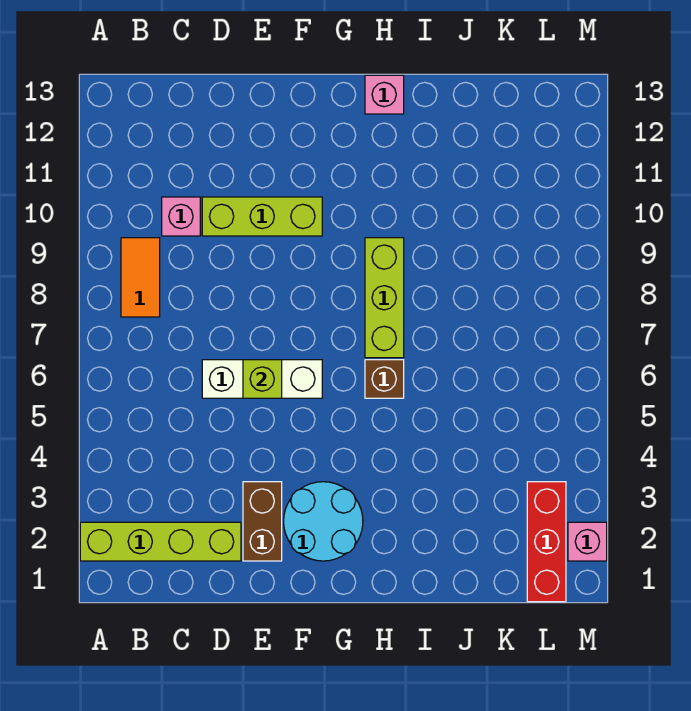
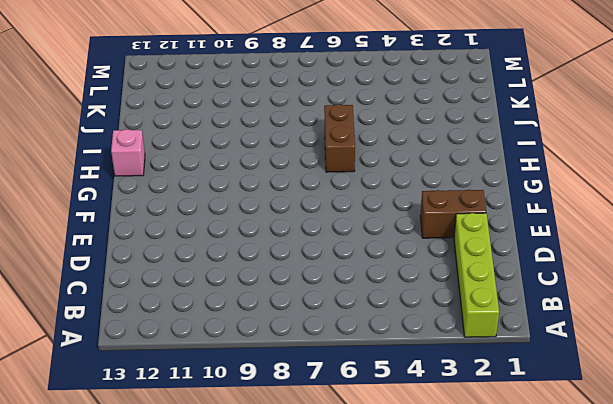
brown brick H6:I6 level 1 -> brown brick H6 level 1
none -> orange tile B8:B9 level 1
none -> pink brick C10 level 1
none -> white brick D6:F6 level 1

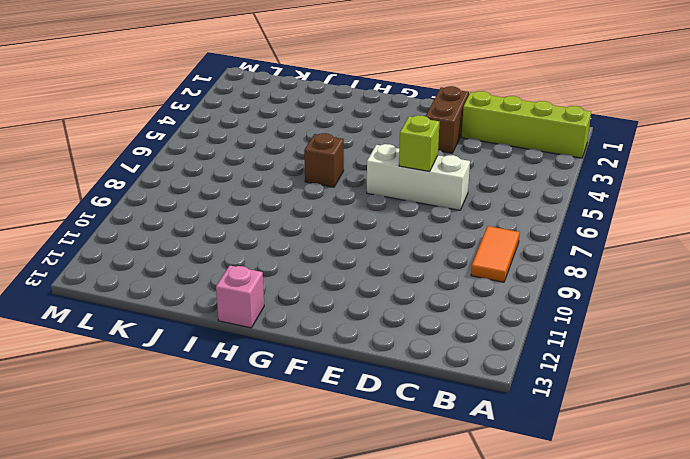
none -> pink brick C10 level 1
none -> lime brick D10:F10 level 1
none -> cyan round brick F2:G3 level 1

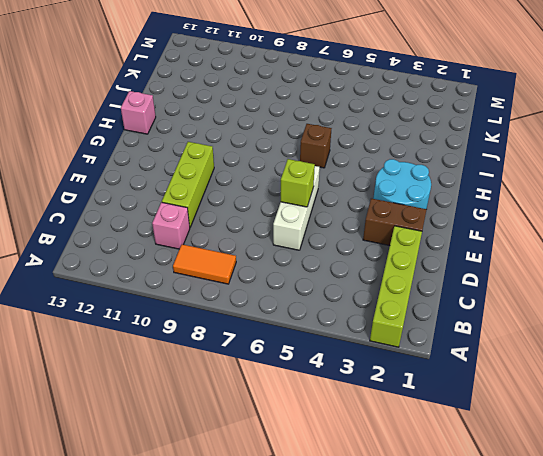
none -> lime brick H7:H9 level 1
none -> red brick L1:L3 level 1
none -> pink brick M2 level 1

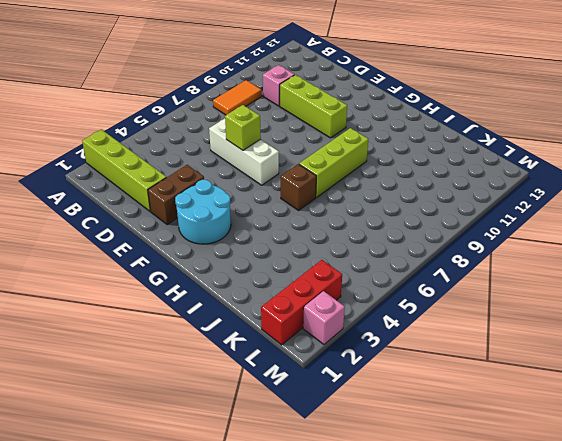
none -> pink brick H13 level 1

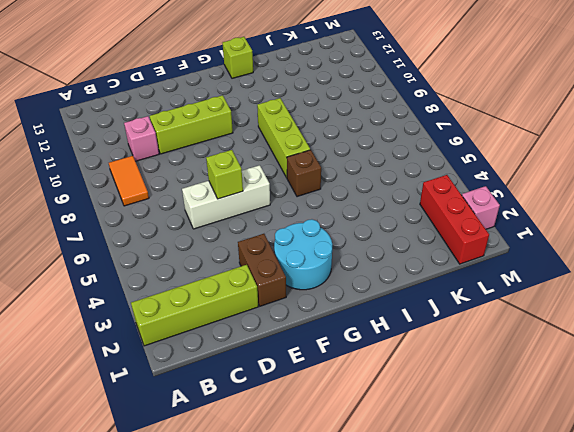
lime brick H13 level 1 -> pink brick H13 level 1

